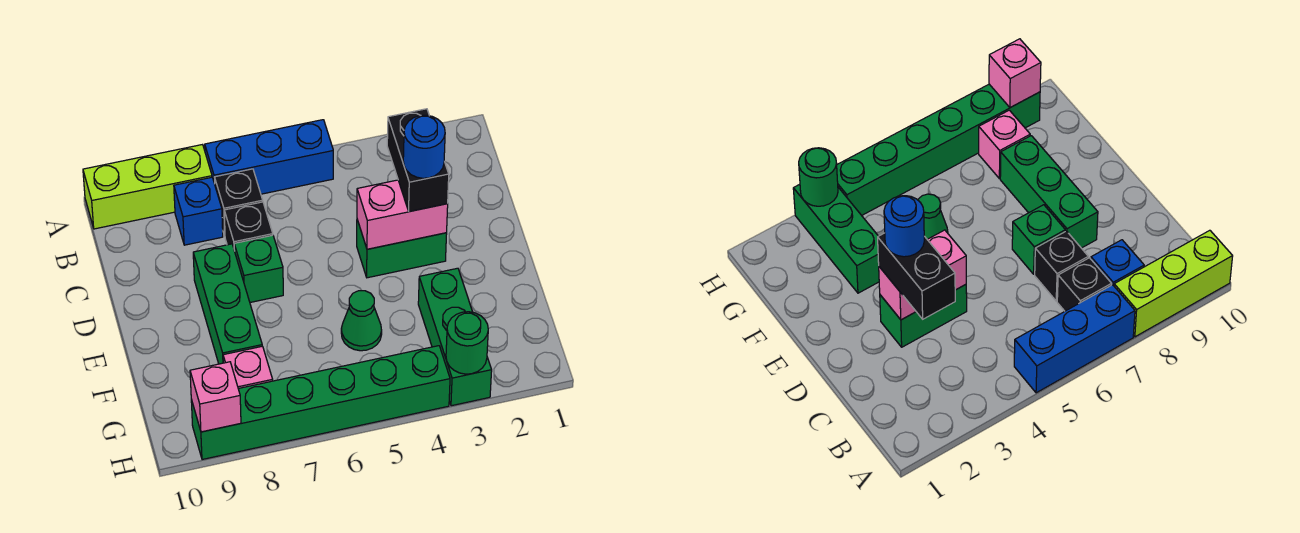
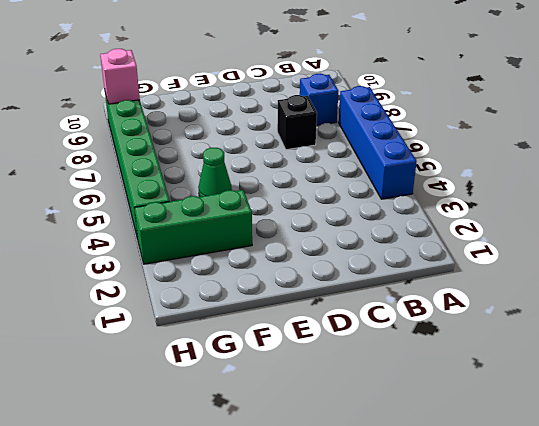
blue brick A4:A7 level 1 -> blue brick A5:A7 level 1
none -> lime brick A8:A10 level 1
none -> black brick B7 level 1
none -> green brick D3:D4 level 1

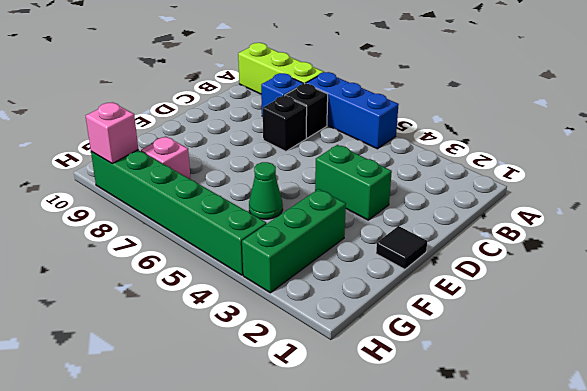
black tile E1 level 1 -> none
none -> green brick D7 level 1
none -> green brick D8:F8 level 1
none -> pink brick D3:D4 level 2

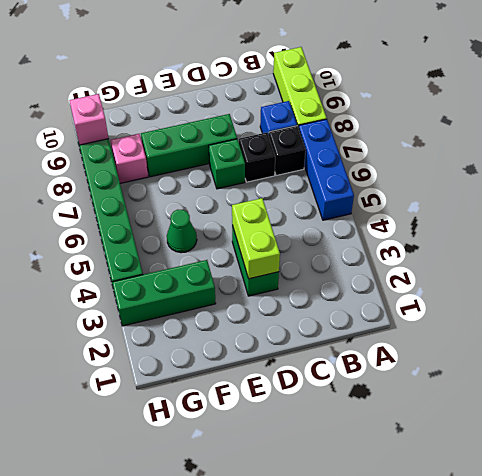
lime brick D3:D4 level 2 -> pink brick D3:D4 level 2
none -> green round brick H3 level 2
none -> black brick C3:D3 level 3
none -> blue round brick D3 level 4

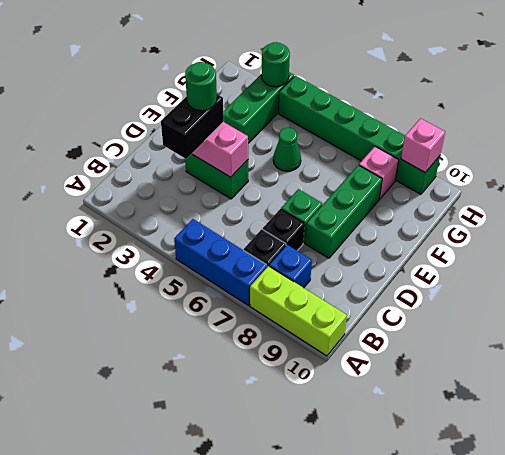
green round brick D3 level 4 -> blue round brick D3 level 4

